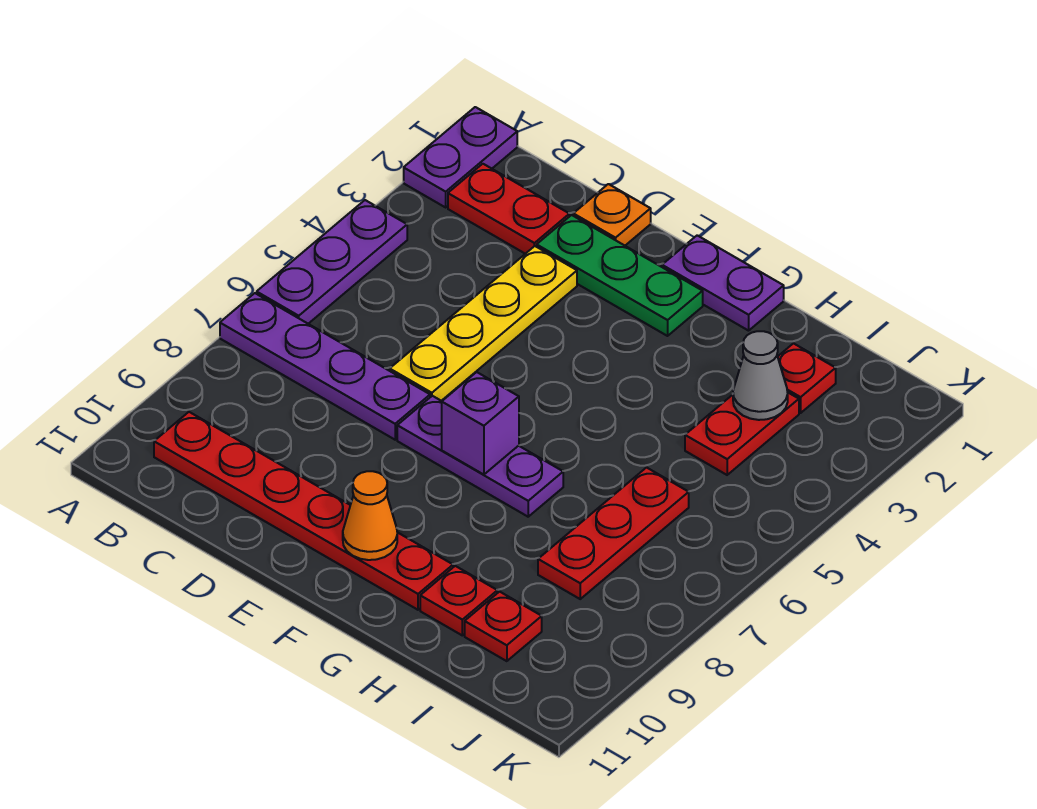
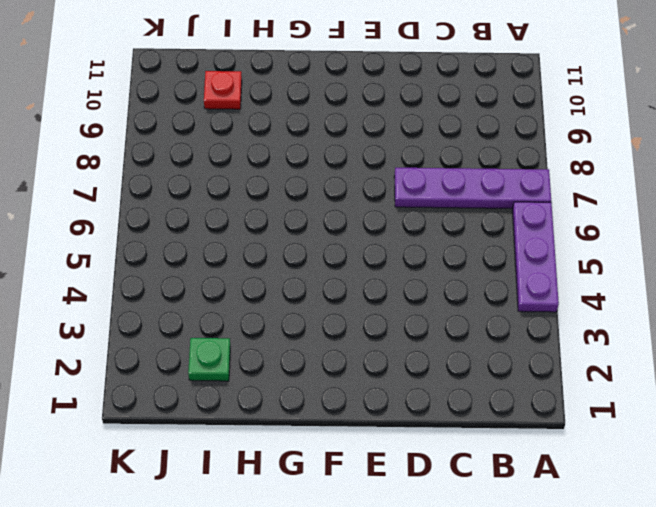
green plate I2 level 1 -> red plate I2 level 1
none -> purple plate A1:A2 level 1
none -> red plate B2:C2 level 1
none -> red plate B10:G10 level 1

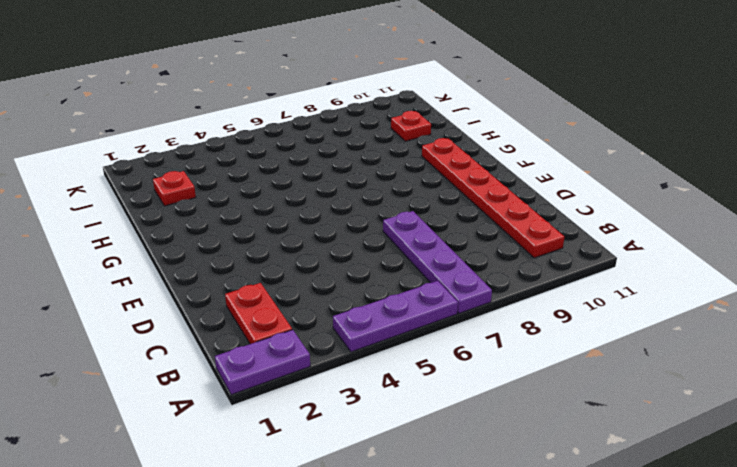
none -> orange plate D1 level 1
none -> green plate D2:F2 level 1
none -> yellow plate D3:D6 level 1

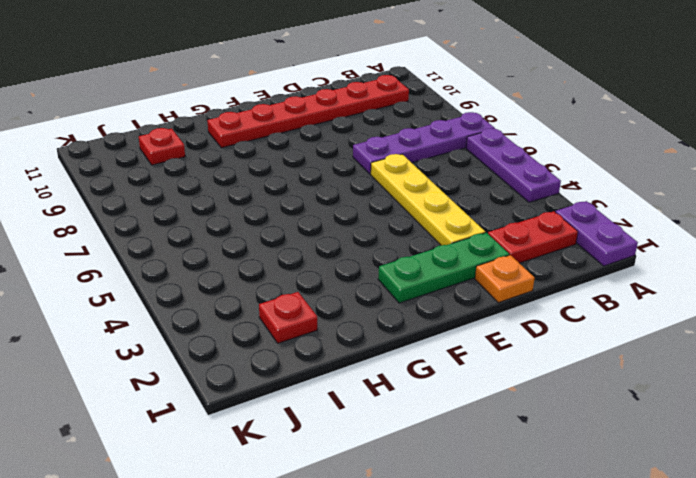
none -> purple plate E7:G7 level 1
none -> purple plate F1:G1 level 1
none -> red plate H10 level 1

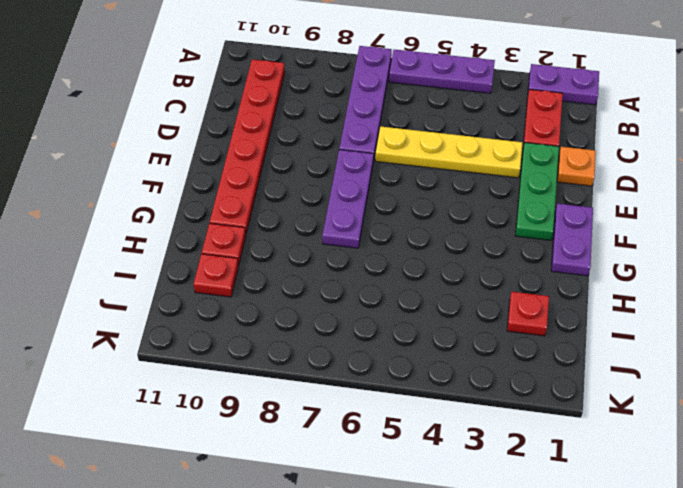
none -> red plate I3:I4 level 1
none -> red plate I6:I8 level 1
none -> purple brick F7 level 2

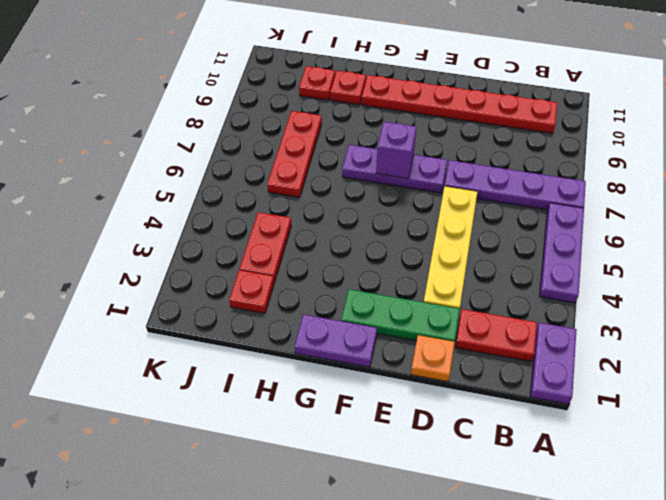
none -> orange cone F10 level 2
none -> grey cone I3 level 2

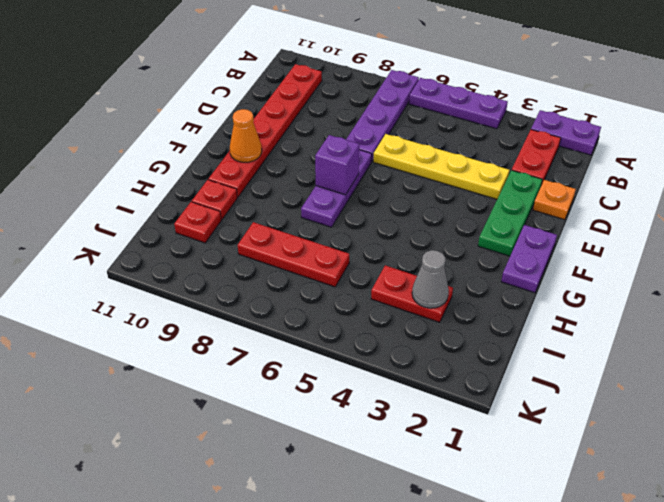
none -> red plate I2 level 1

